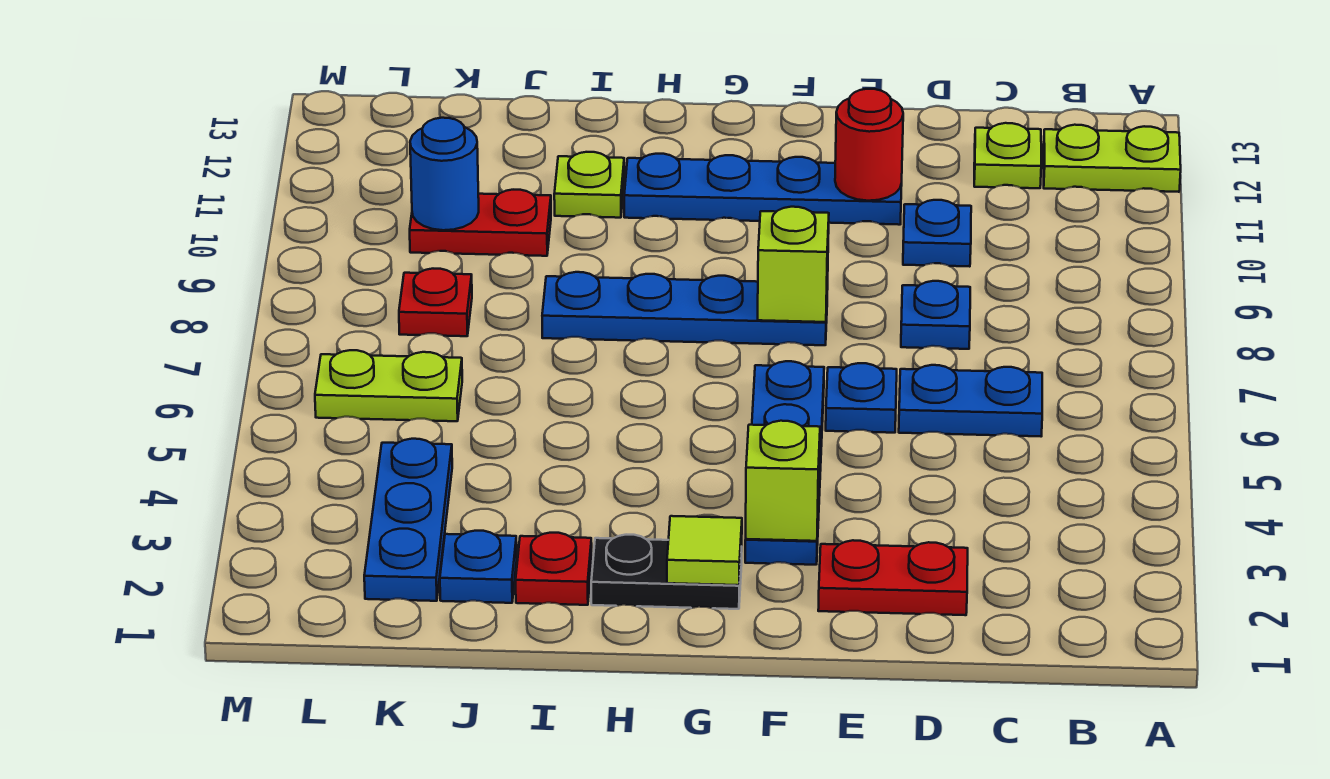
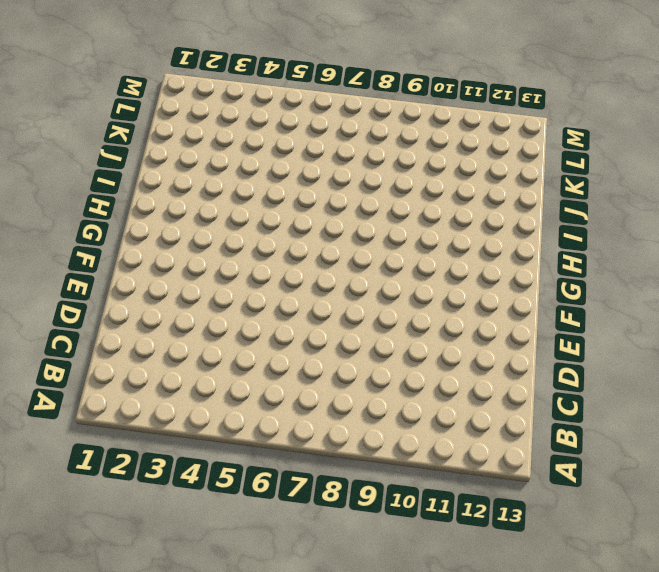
none -> lime plate A12:B12 level 1
none -> blue plate C6:D6 level 1
none -> lime plate C12 level 1

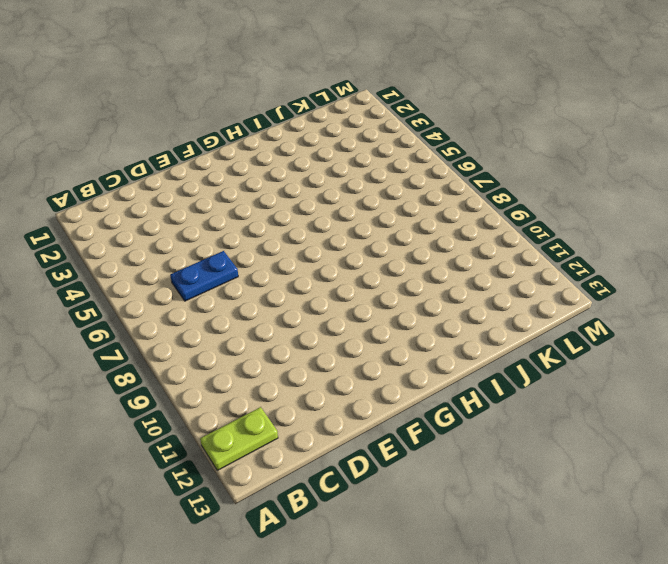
none -> lime plate C12 level 1
none -> red plate D2:E2 level 1
none -> blue plate D8 level 1

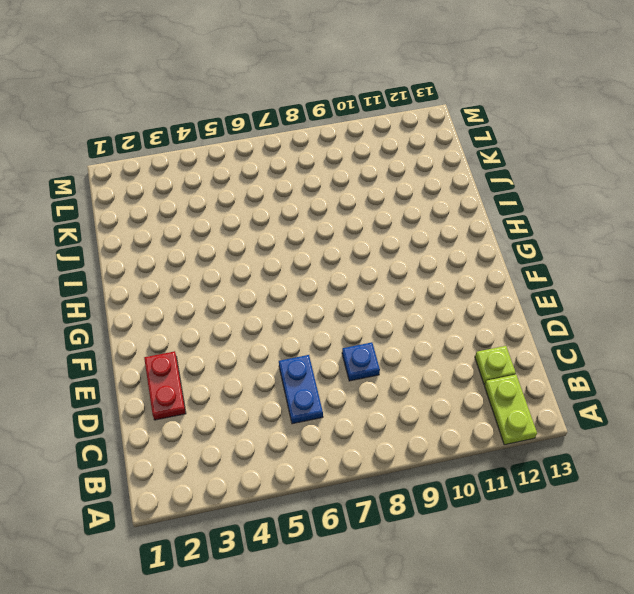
none -> blue plate D10 level 1
none -> blue plate E6 level 1
none -> blue plate E11:H11 level 1

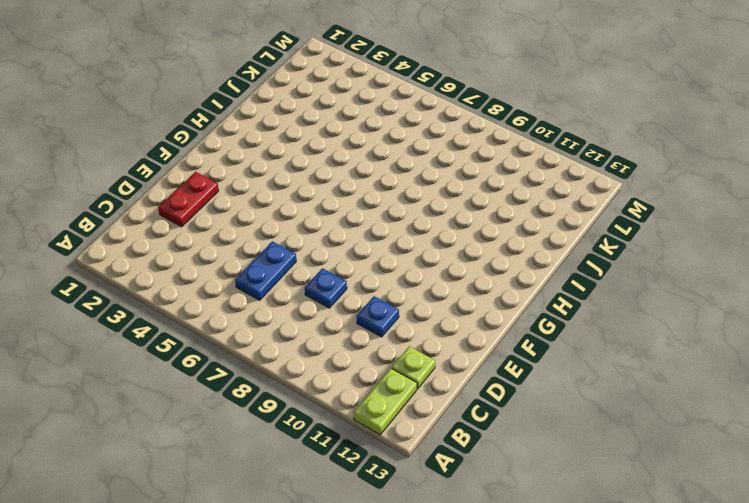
none -> blue plate E6 level 1
none -> blue plate E11:H11 level 1
none -> blue plate F3:F6 level 1

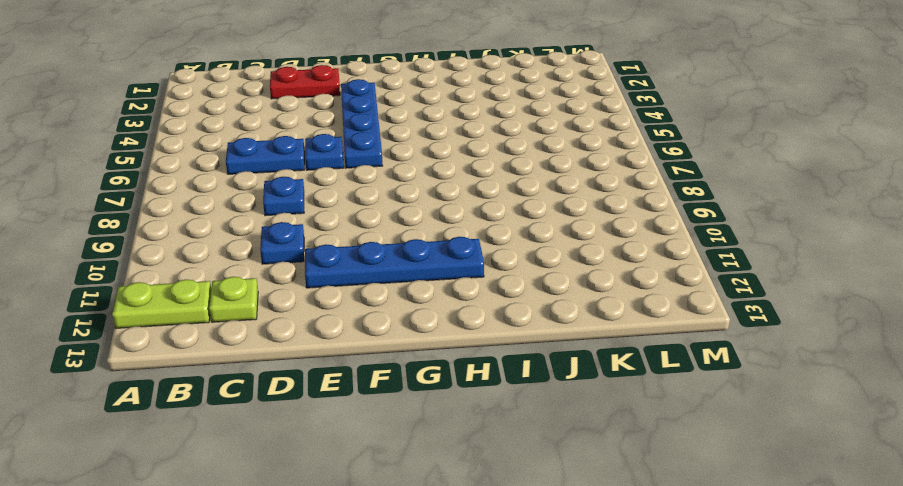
none -> blue plate F8:I8 level 1
none -> black plate G2:H2 level 1
none -> red plate I2 level 1

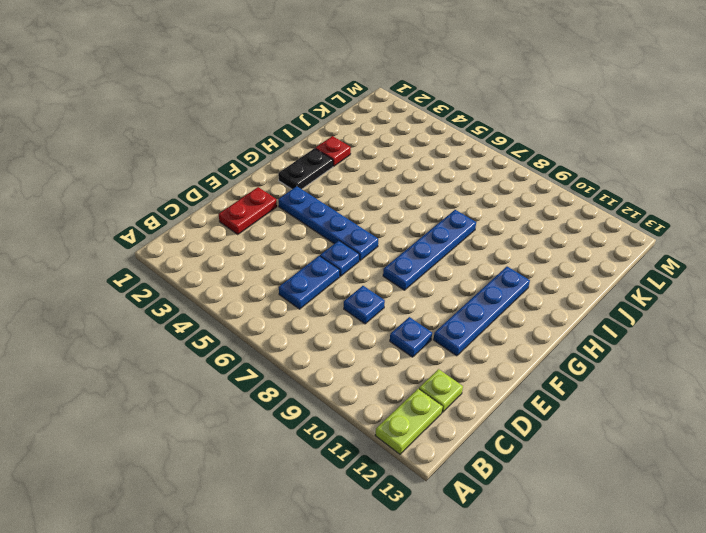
none -> lime plate I11 level 1
none -> blue plate J2 level 1
none -> red plate J10:K10 level 1

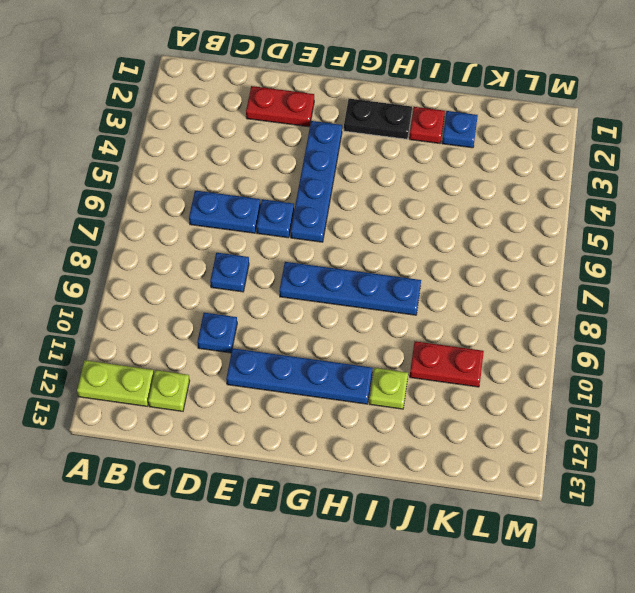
none -> blue plate K2:K4 level 1
none -> lime plate K6:L6 level 1
none -> red plate K8 level 1

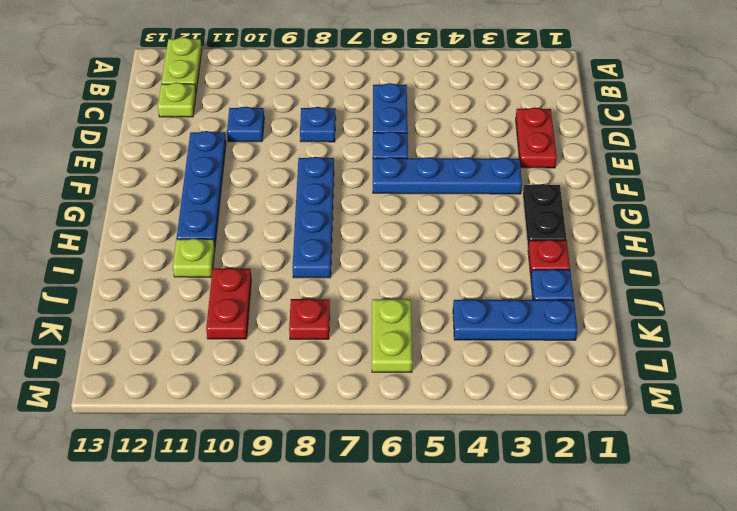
none -> red round brick E11 level 2
none -> lime brick F3 level 2
none -> lime brick F8 level 2

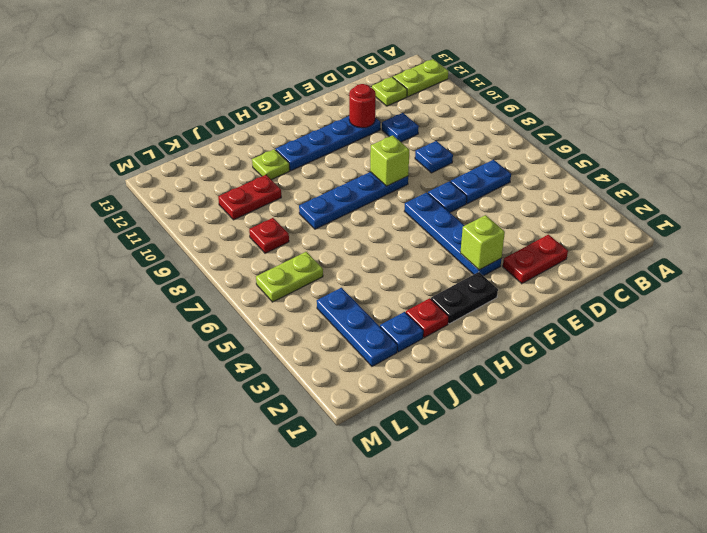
none -> lime tile G2 level 2
none -> blue round brick K10 level 2

